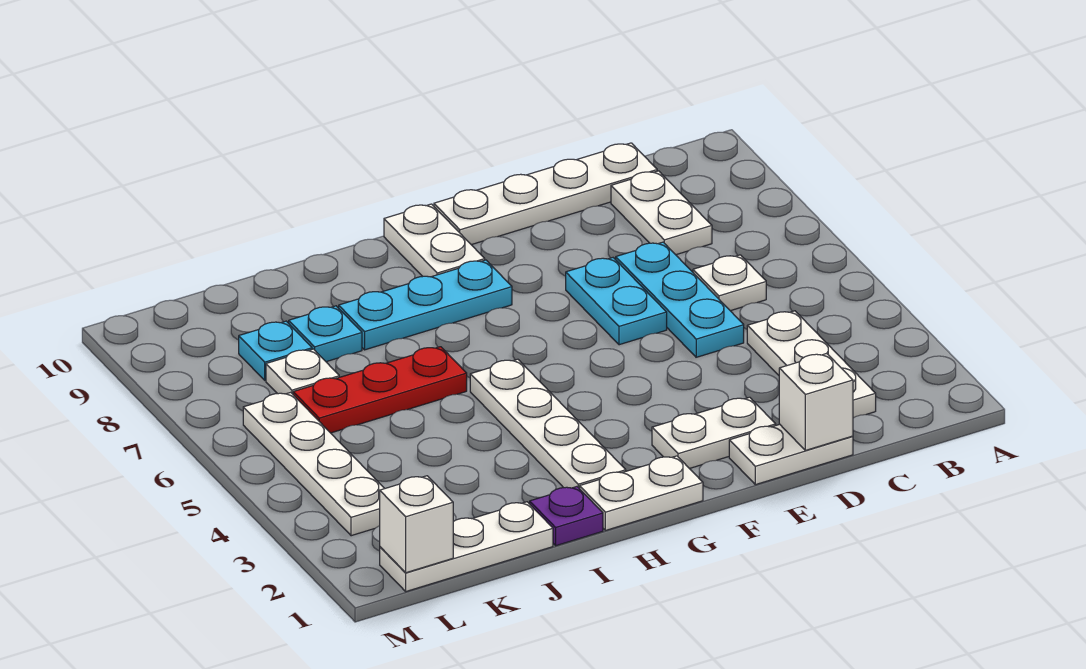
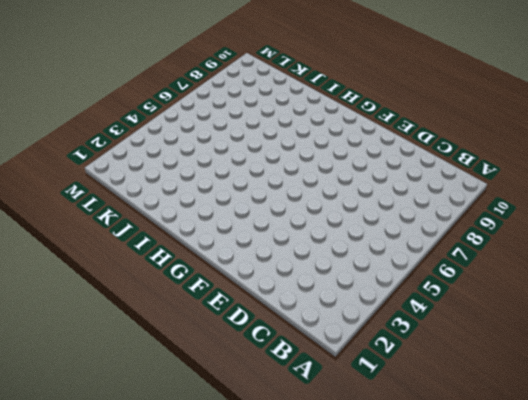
none -> white plate C2:C4 level 1
none -> white plate C6 level 1
none -> white plate C8:C9 level 1

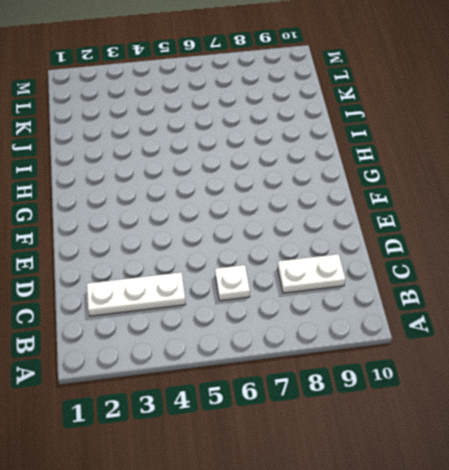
none -> white plate C10:F10 level 1
none -> white plate D1:E1 level 1
none -> cyan plate D5:D7 level 1

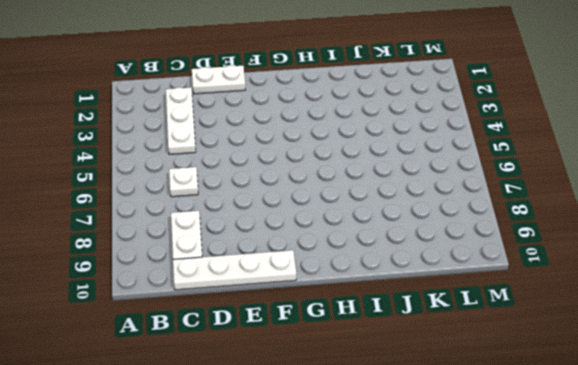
none -> cyan plate D5:D7 level 1
none -> white plate E2:F2 level 1
none -> cyan plate E6:E7 level 1

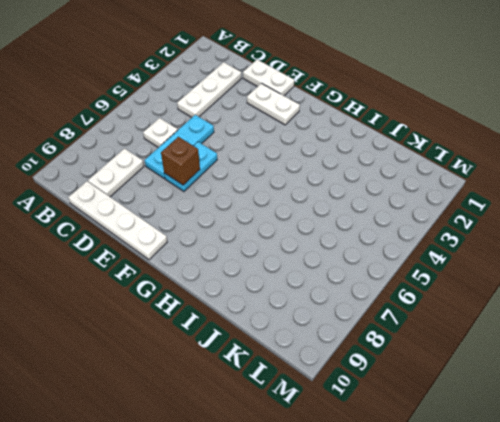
brown brick E7 level 2 -> none
none -> white plate G1:H1 level 1
none -> cyan plate G8:I8 level 1
none -> white plate G9:G10 level 1

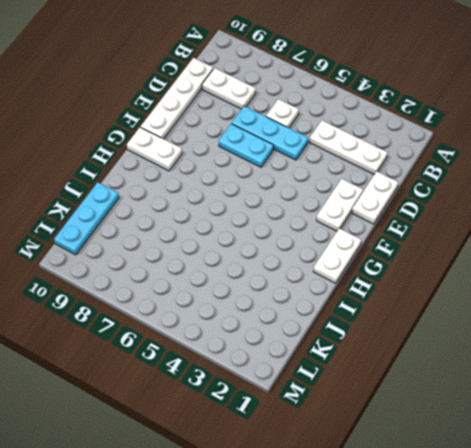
cyan plate J10:L10 level 1 -> cyan plate G8:I8 level 1
none -> white plate H2:H5 level 1
none -> purple plate I1 level 1
none -> red plate I6:K6 level 1

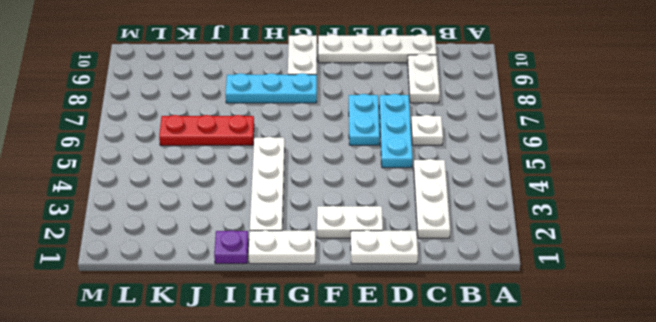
none -> white plate J1:L1 level 1
none -> cyan plate J8 level 1
none -> white plate K7 level 1

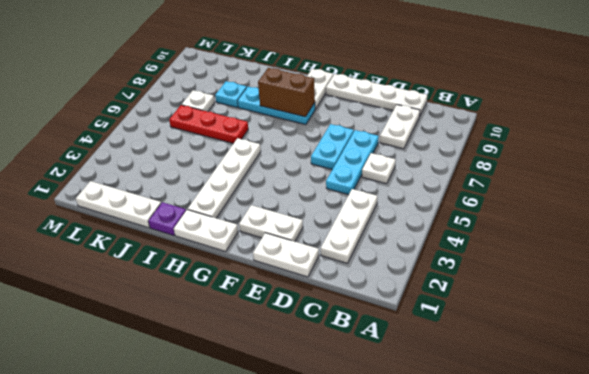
brown brick G8:H8 level 2 -> none
none -> cyan plate K8 level 1
none -> white plate L3:L6 level 1
none -> white brick D1 level 2

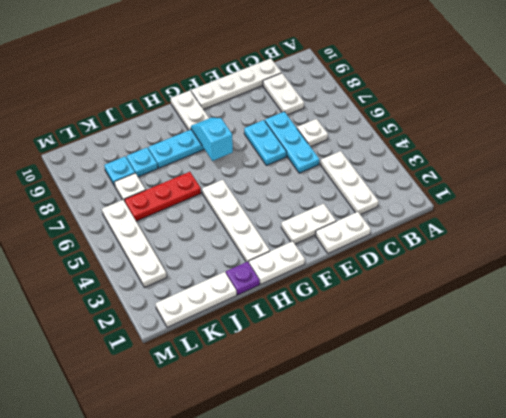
cyan slope G7:G8 level 2 top 7 -> none
none -> white brick D1 level 2
none -> white brick L1 level 2

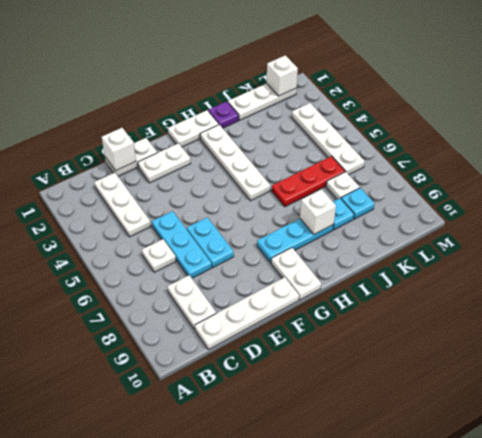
white brick I8 level 2 -> none

